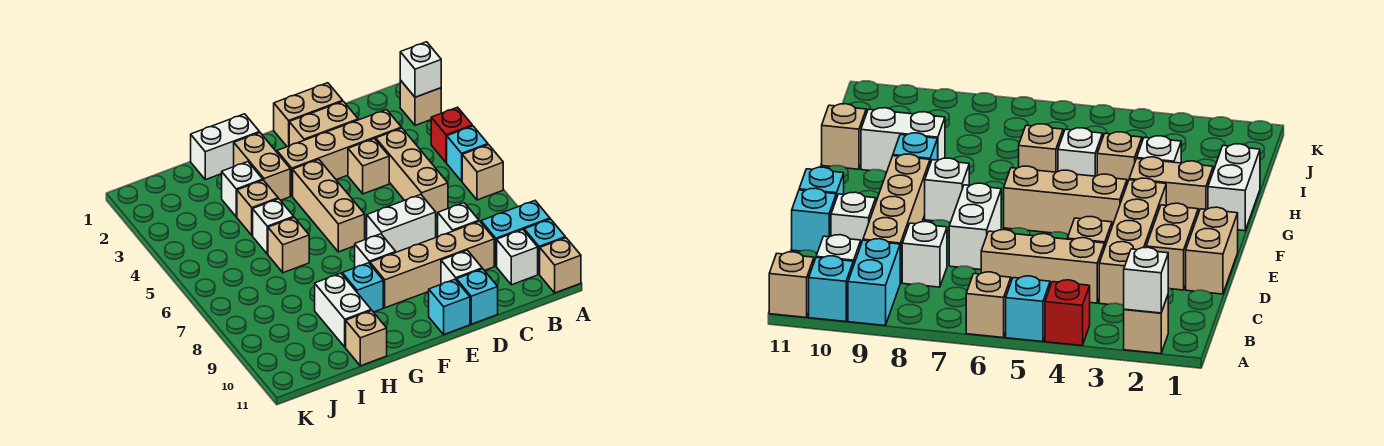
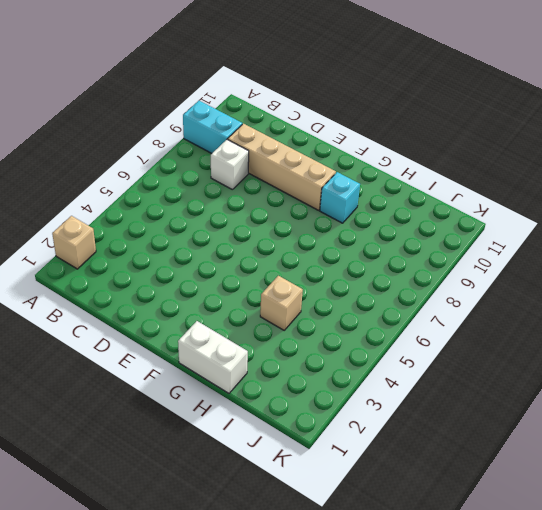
none -> red brick A4 level 1
none -> cyan brick A5 level 1
none -> tan brick A6 level 1
none -> cyan brick A10 level 1

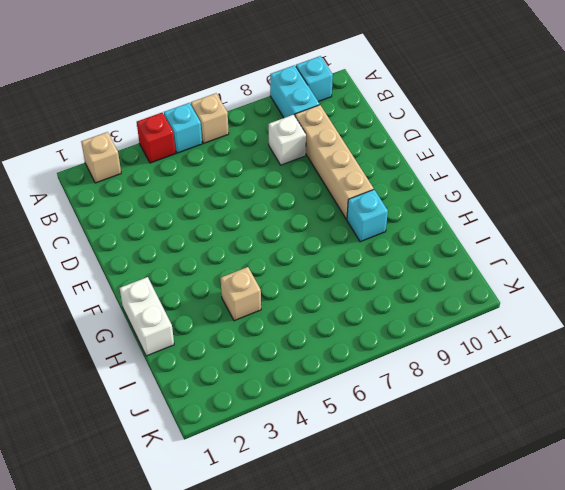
none -> tan brick A11 level 1
none -> white brick B10 level 1
none -> tan brick C3:F3 level 1
none -> tan brick C4:C6 level 1

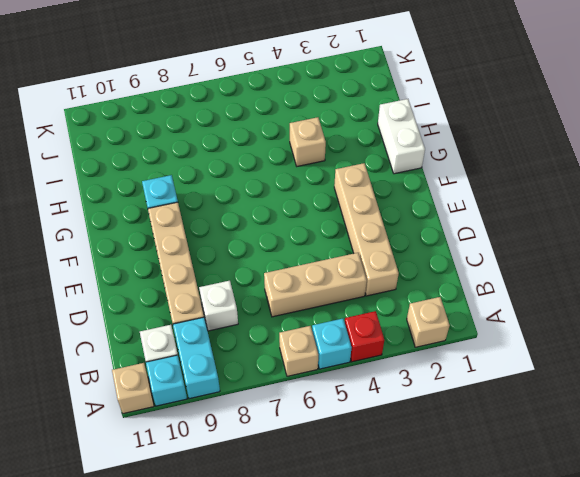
none -> tan brick D1:E1 level 1
none -> tan brick D2:E2 level 1
none -> tan brick D4 level 1
none -> white brick D7:E7 level 1

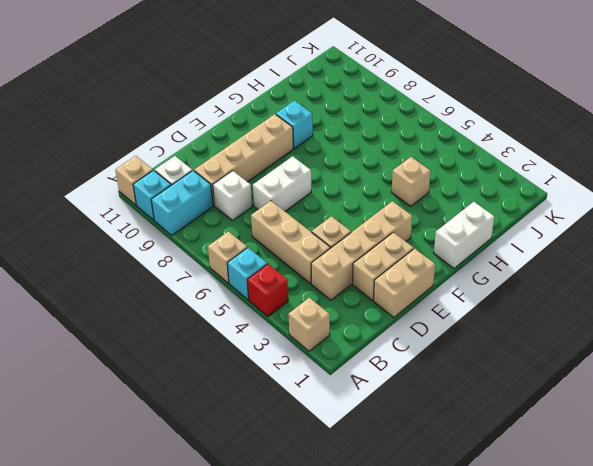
none -> white brick D10 level 1
none -> cyan brick D11 level 1
none -> cyan brick E11 level 1
none -> tan brick F4:F6 level 1

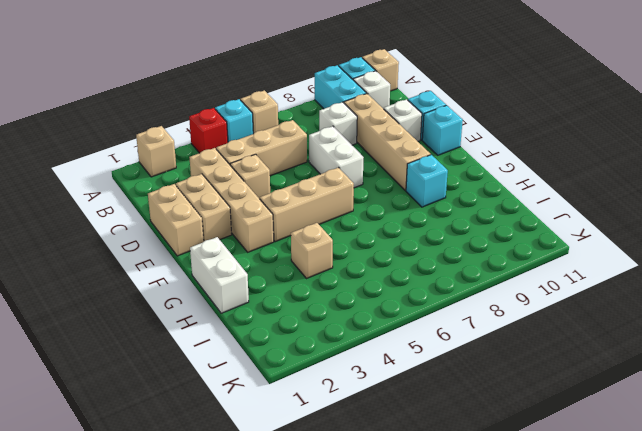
none -> white brick F8 level 1
none -> tan brick G2:G3 level 1
none -> white brick H3 level 1
none -> white brick H5 level 1

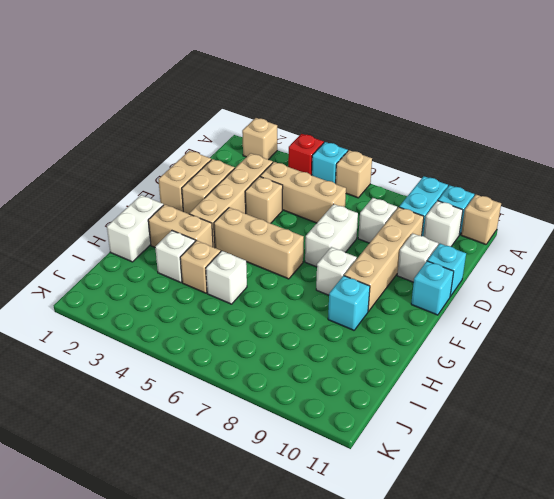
none -> tan brick H6 level 1
none -> white brick H9:H10 level 1
none -> tan brick H11 level 1
none -> white brick A2 level 2

